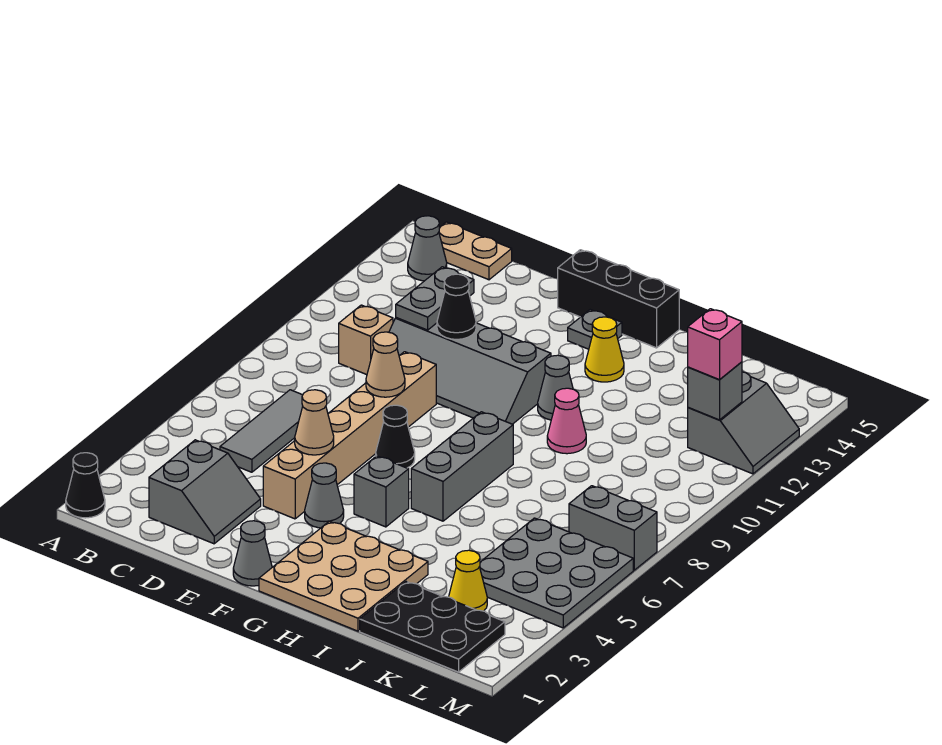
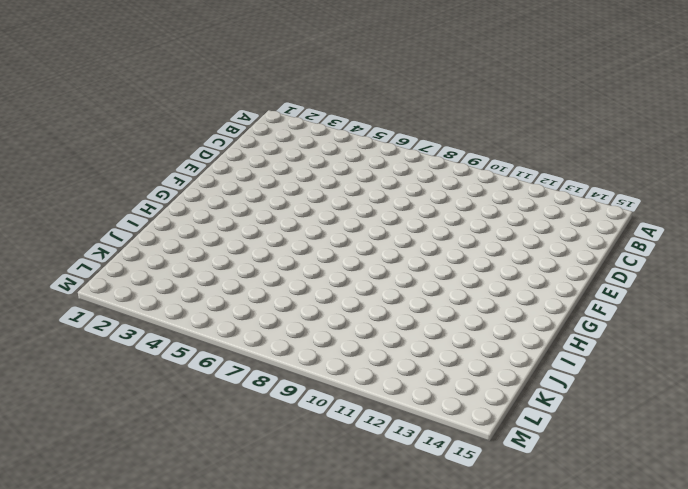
none -> black cone A1 level 1
none -> grey cone B14 level 1
none -> tan plate B15:C15 level 1
none -> grey slope C2:D3 level 1 top C

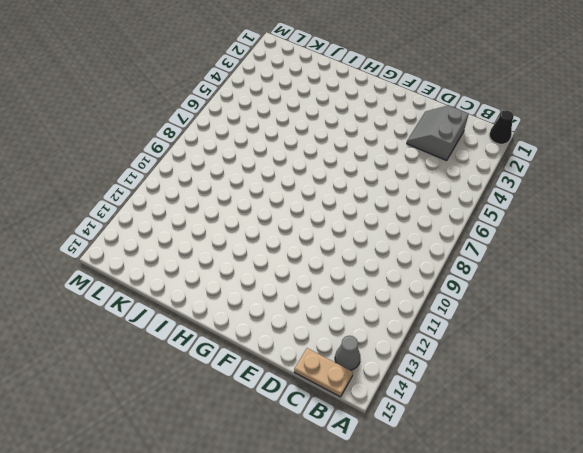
none -> grey tile C5:C7 level 1
none -> tan brick C10 level 1
none -> grey slope D10:G11 level 1 top 11
none -> tan brick E4:E9 level 1

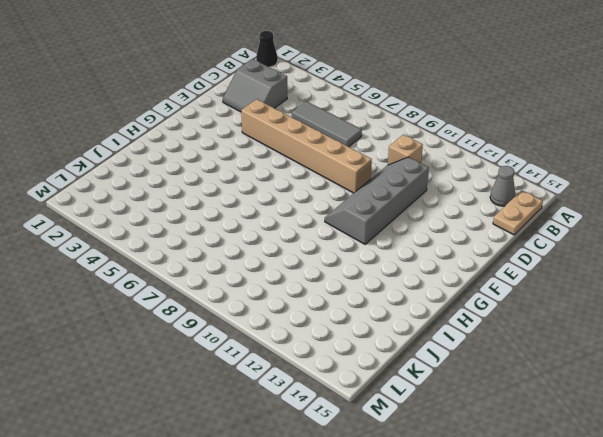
none -> grey cone F1 level 1
none -> grey cone F4 level 1
none -> black cone F7 level 1
none -> black brick F15:H15 level 1

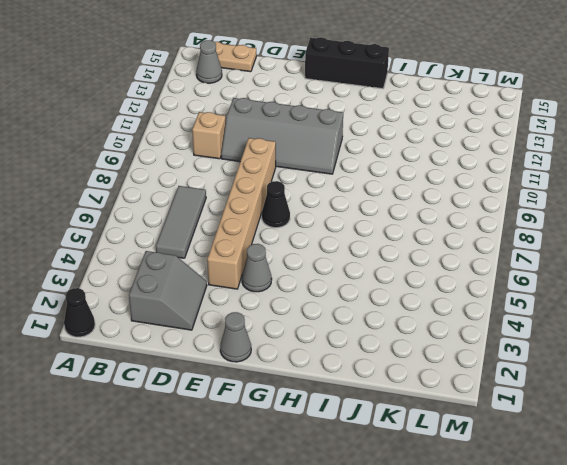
none -> tan plate G1:I3 level 1
none -> grey brick G5 level 1
none -> grey plate G14 level 1
none -> grey brick H6:H8 level 1

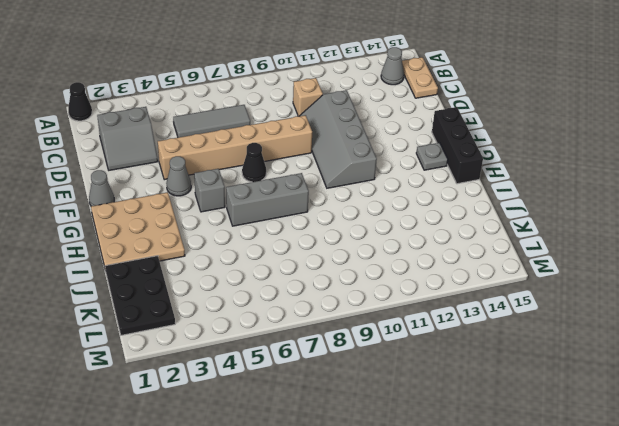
none -> grey cone H11 level 1
none -> yellow cone H13 level 1
none -> pink cone I10 level 1
none -> yellow cone K3 level 1

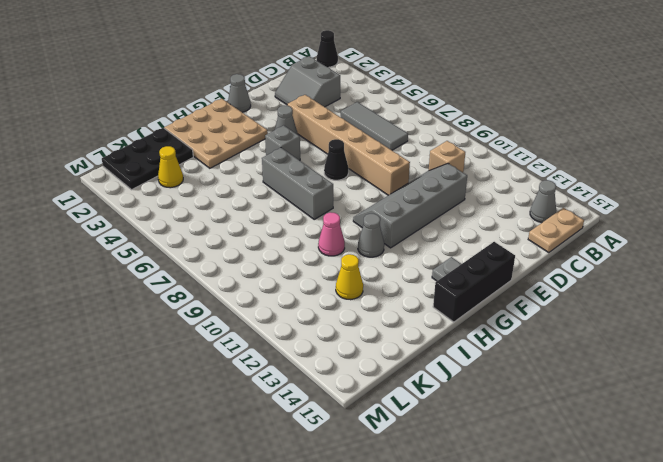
yellow cone J12 level 1 -> yellow cone H13 level 1
none -> grey plate K4:M6 level 1
none -> grey brick L7:M7 level 1
none -> grey slope L12:M13 level 1 top L
none -> grey plate D11:D12 level 2

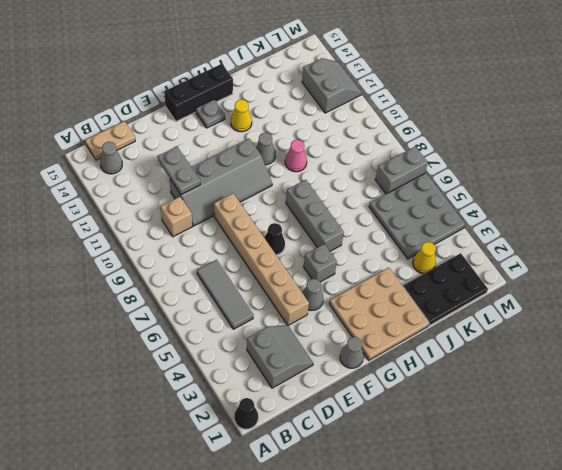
none -> tan cone E5 level 2
none -> tan cone E8 level 2
none -> black cone E11 level 2
none -> grey brick L12 level 2

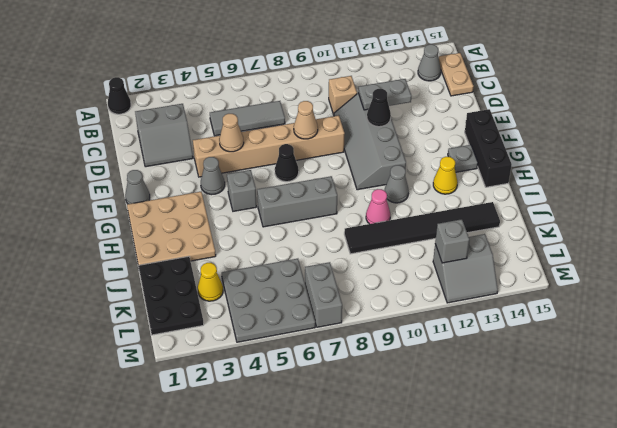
black tile J9:J14 level 1 -> none
none -> pink brick L12 level 3

